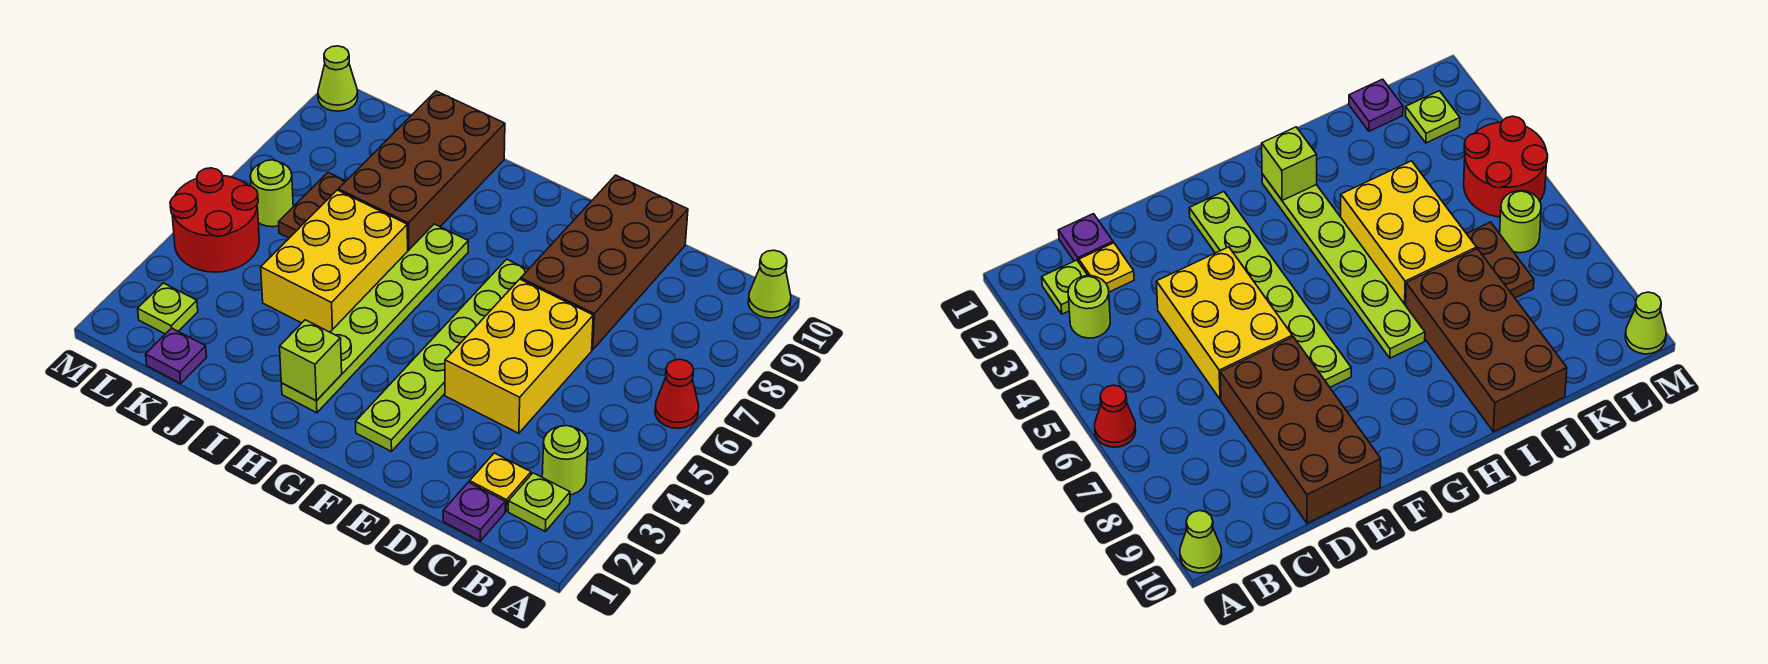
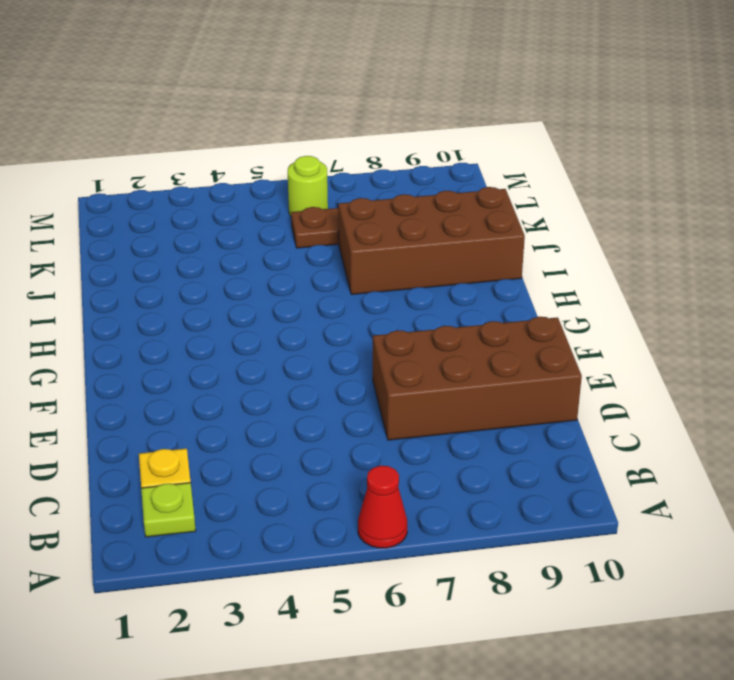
none -> lime cone A10 level 1
none -> lime round brick B3 level 1
none -> purple plate C1 level 1

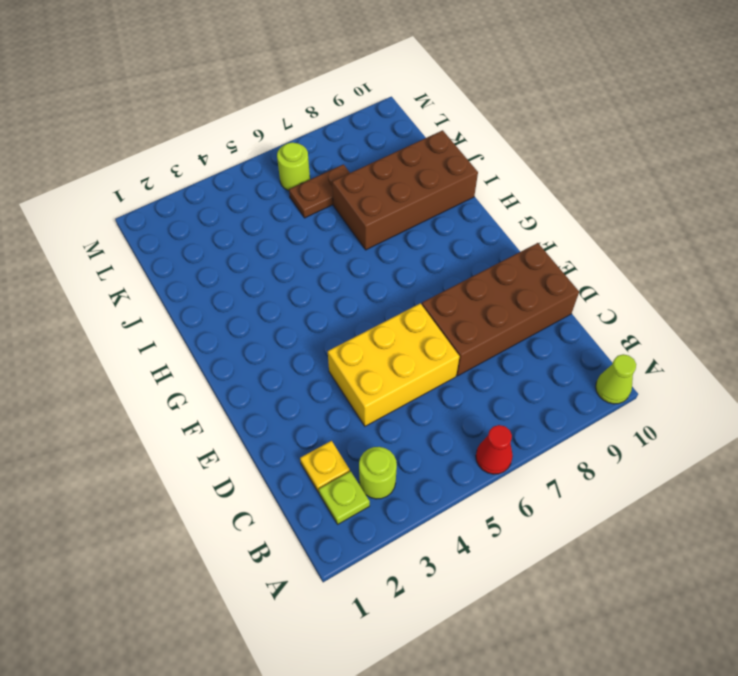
none -> purple plate C1 level 1
none -> lime plate F2:F7 level 1
none -> lime plate H2:H7 level 1

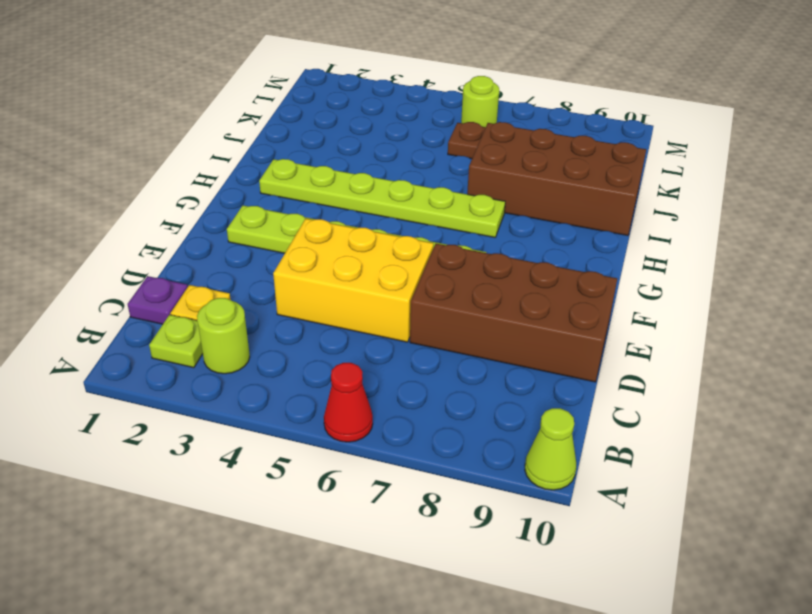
none -> yellow brick I4:J6 level 1
none -> purple plate K1 level 1
none -> lime plate L2 level 1

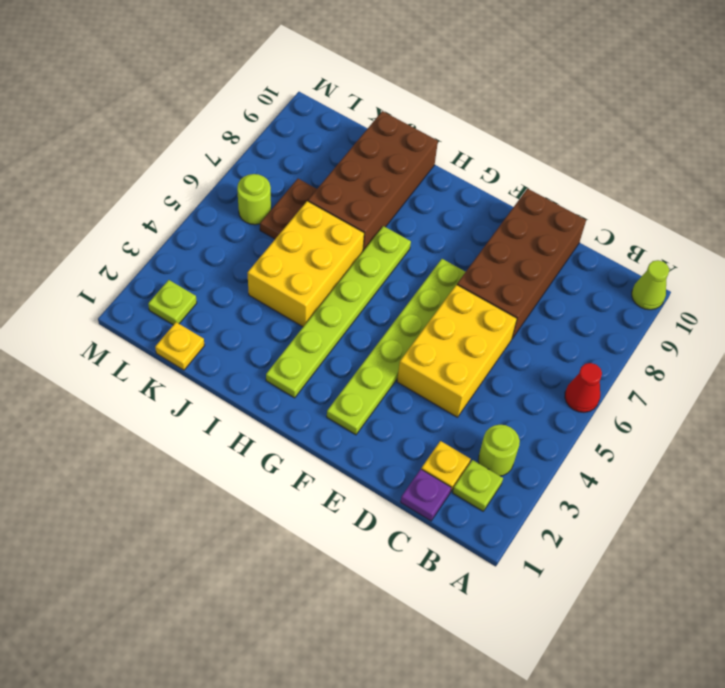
yellow plate K1 level 1 -> purple plate K1 level 1
none -> red round brick L4:M5 level 1
none -> lime cone M10 level 1
none -> lime brick H2 level 2

